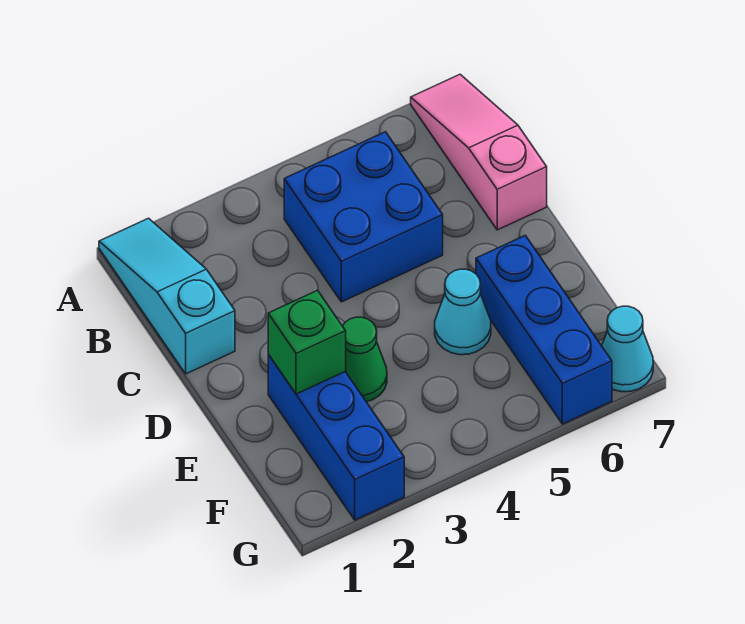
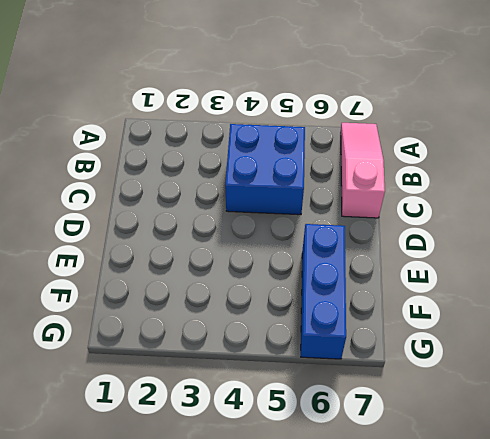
none -> cyan slope A1:C1 level 1 top C
none -> blue brick E2:G2 level 1

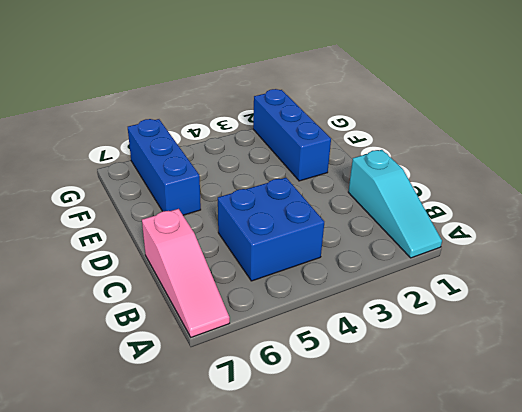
none -> green cone E3 level 1
none -> cyan cone E5 level 1

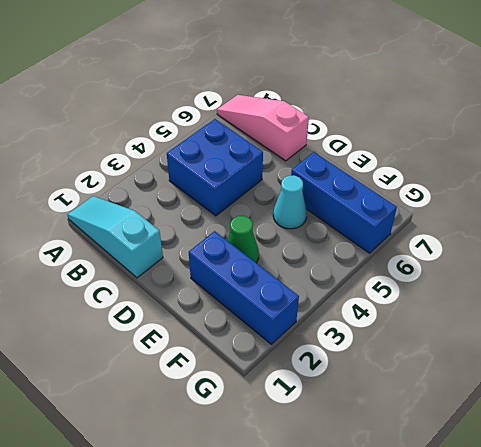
none -> cyan cone G7 level 1
none -> green brick E2 level 2

